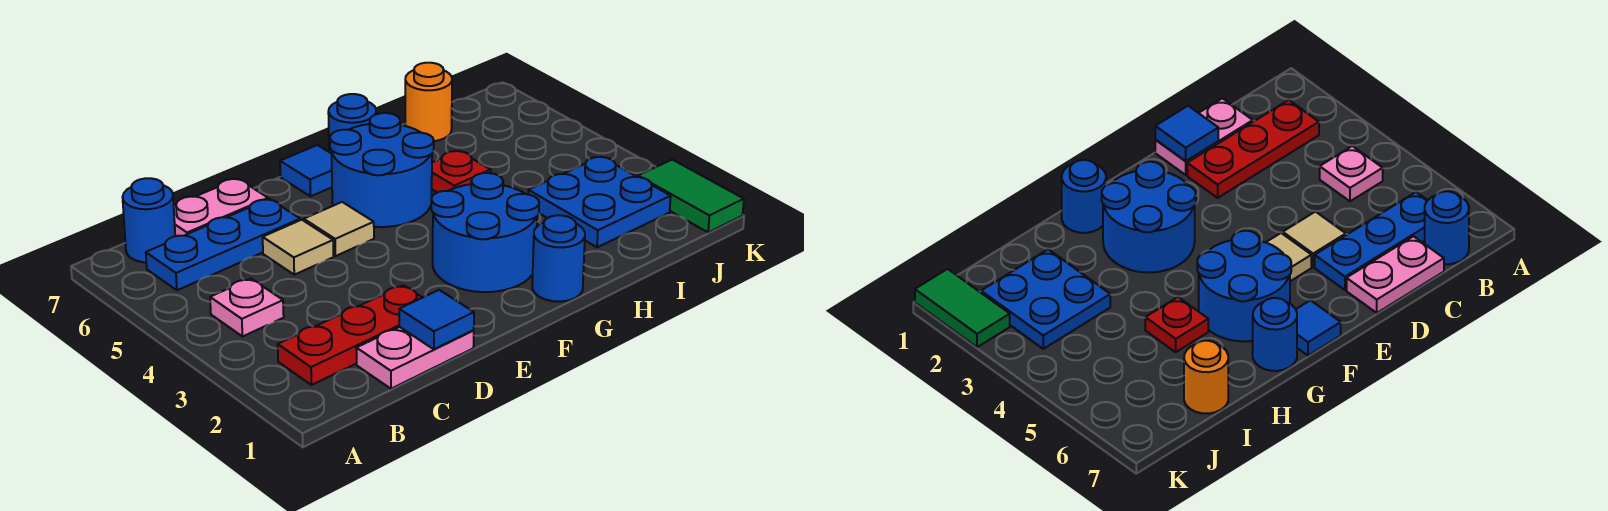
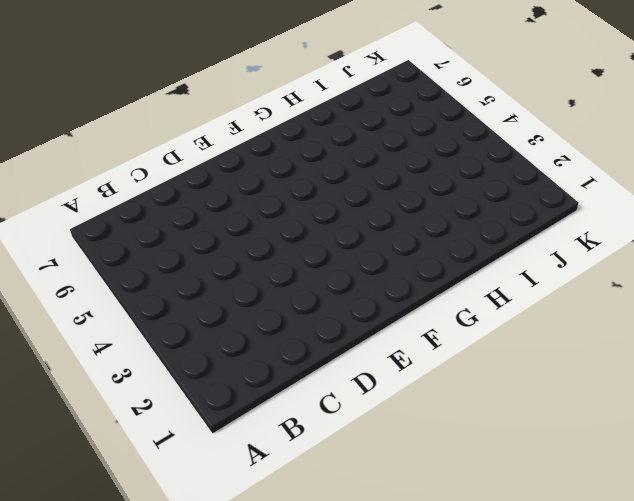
none -> red plate B2:D2 level 1
none -> pink plate B4 level 1
none -> blue plate B6:D6 level 1

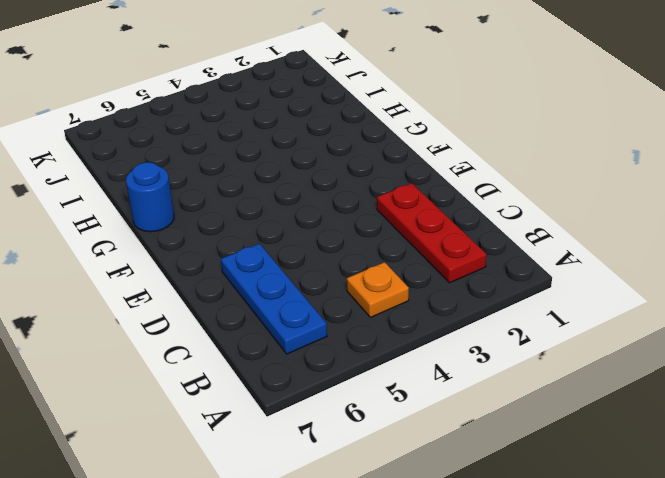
orange plate B4 level 1 -> pink plate B4 level 1
none -> blue round brick B7 level 1
none -> pink plate C1:D1 level 1
none -> pink plate C7:D7 level 1

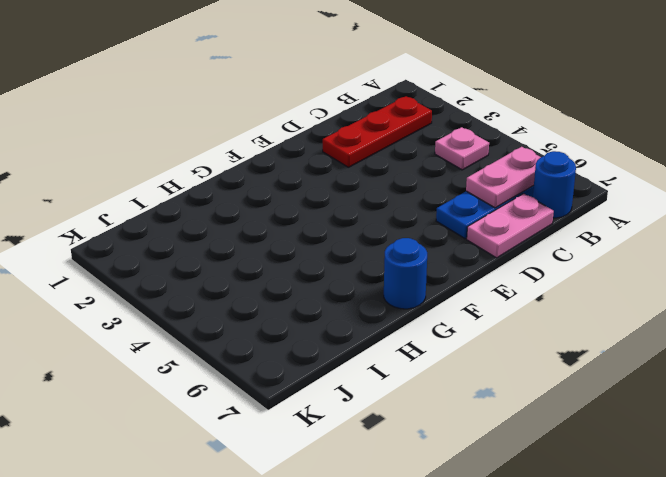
pink plate B6:C6 level 2 -> pink plate C1:D1 level 1
none -> tan tile D5 level 1
none -> tan tile E5 level 1
none -> blue round brick F2:G3 level 1

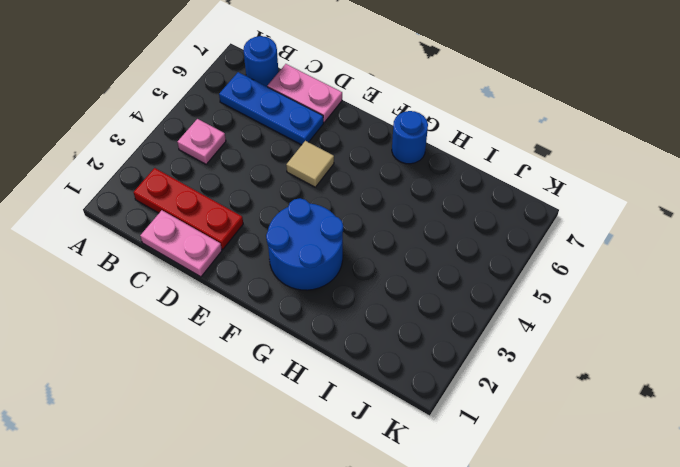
none -> tan tile D5 level 1
none -> blue round brick F5:G6 level 1
none -> blue tile F7 level 1

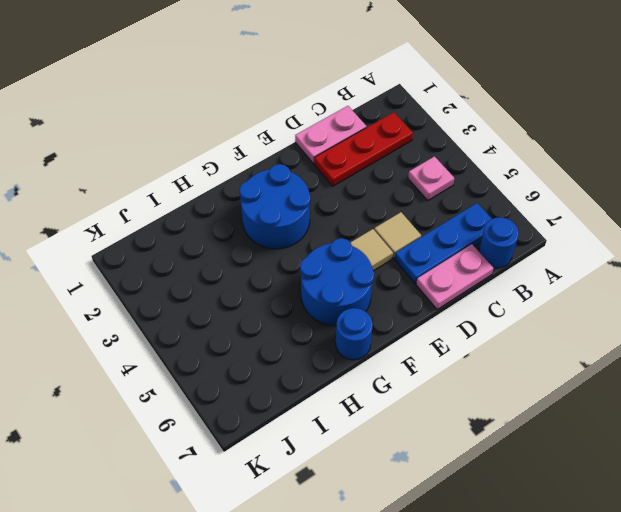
none -> blue tile F7 level 1
none -> blue round brick G1 level 1
none -> red plate H5 level 1

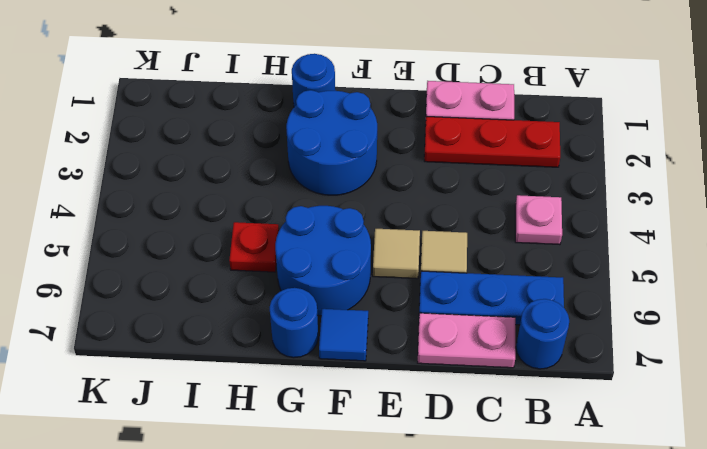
none -> blue plate I2:J3 level 1
none -> orange round brick I7 level 1
none -> green tile K1:K2 level 1

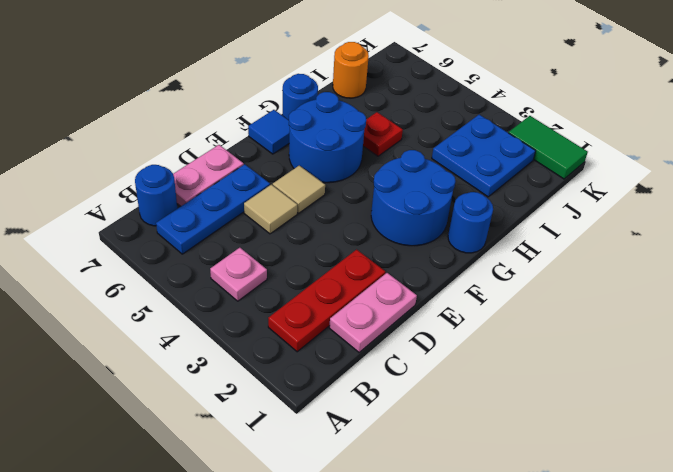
none -> blue tile D1 level 2

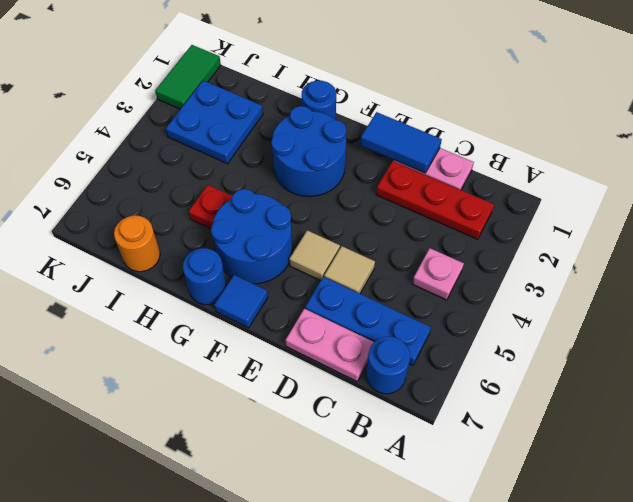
blue tile D1:E1 level 2 -> blue tile D1 level 2

